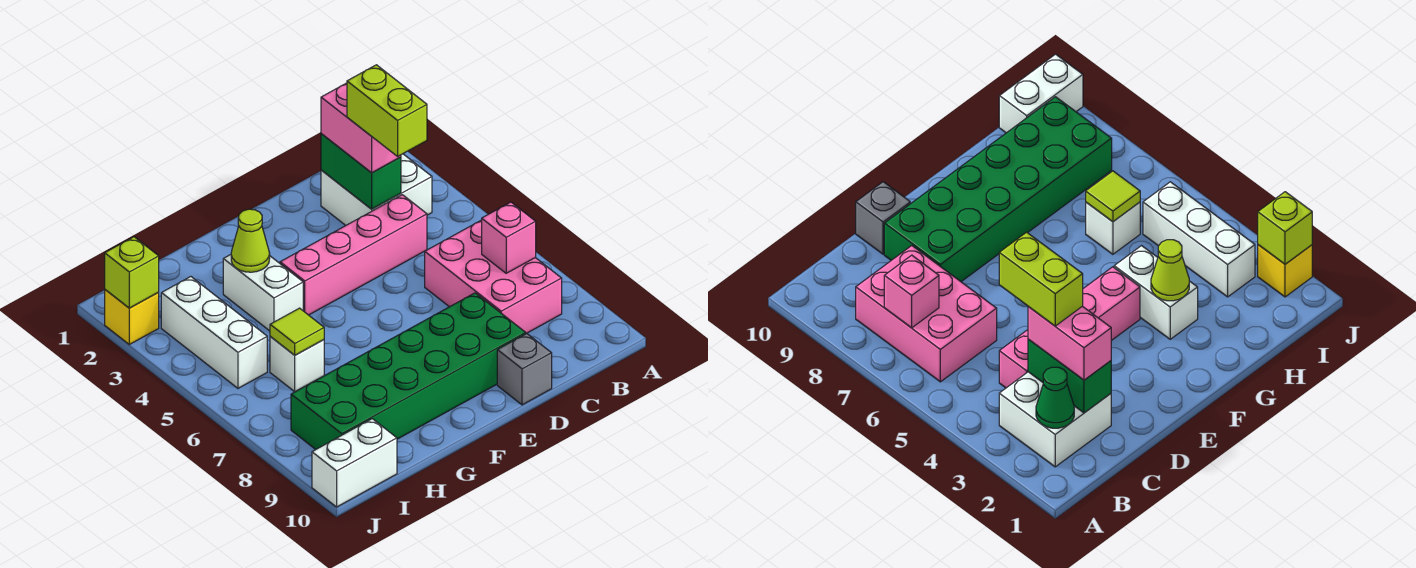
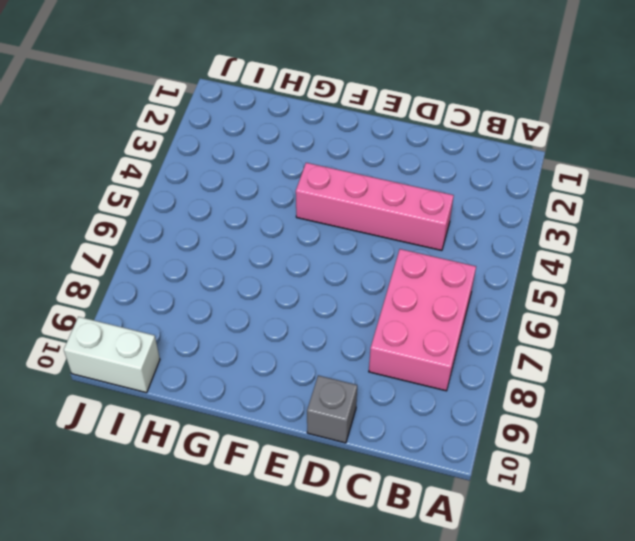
none -> white brick B2:C3 level 1
none -> green brick D8:I9 level 1
none -> white brick G3:G4 level 1

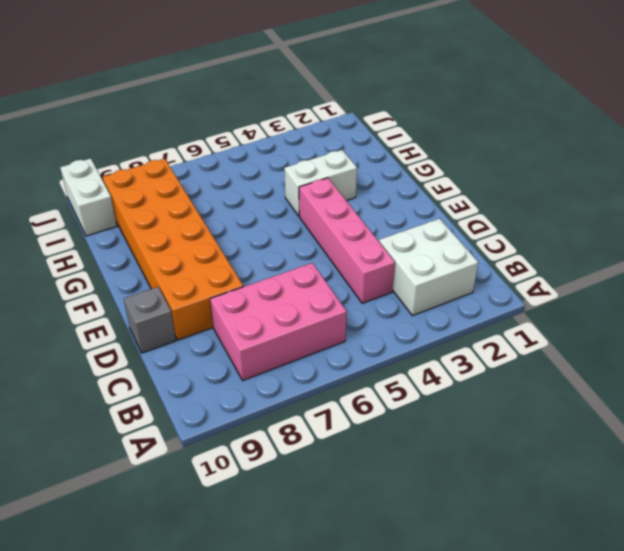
orange brick D8:I9 level 1 -> green brick D8:I9 level 1
none -> white brick H6 level 1
none -> white brick I3:I5 level 1
none -> yellow brick J2 level 1

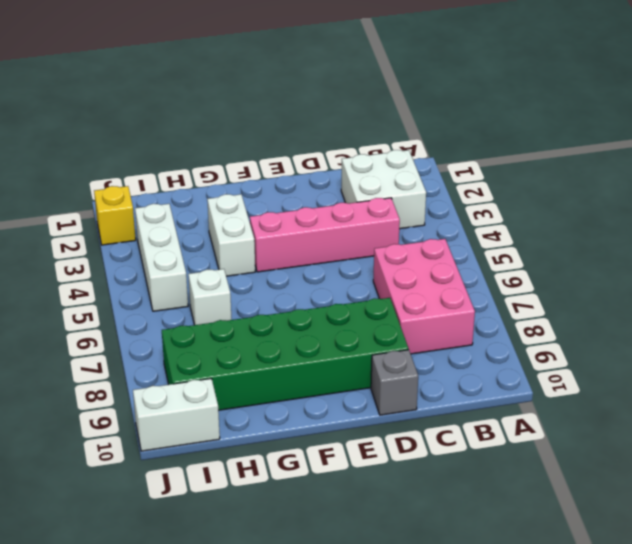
none -> green cone B2 level 2
none -> pink brick B7 level 2
none -> green brick C2:C3 level 2

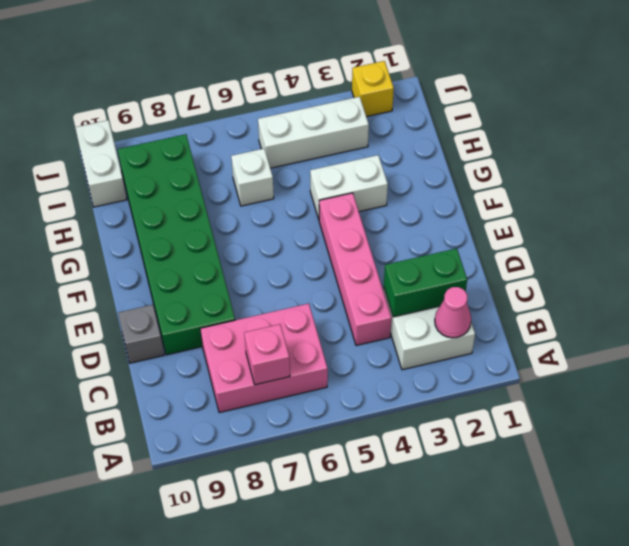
pink cone B2 level 2 -> green cone B2 level 2
none -> lime cone G3 level 2
none -> lime tile H6 level 2
none -> lime brick J2 level 2

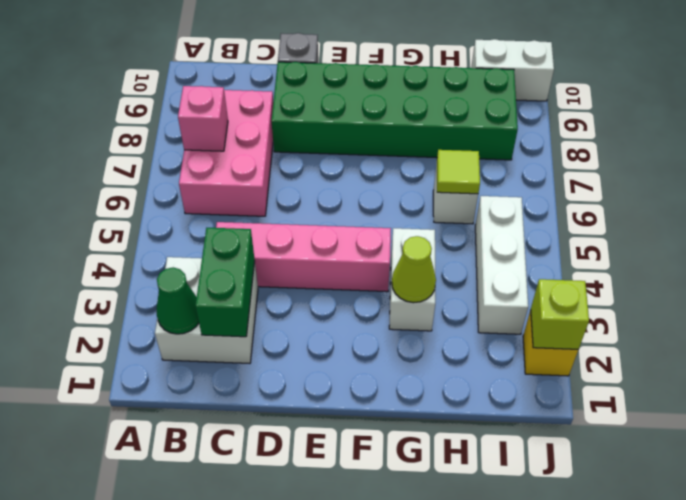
none -> pink brick C2:C3 level 3
none -> lime brick C3:C4 level 4

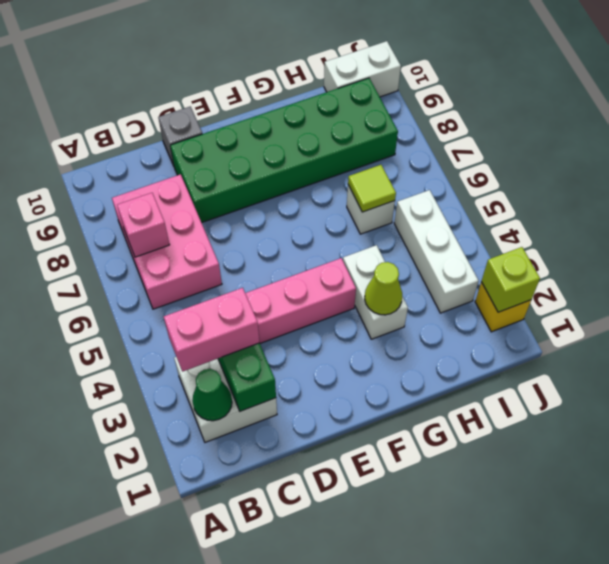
pink brick B3:C3 level 3 -> pink brick C2:C3 level 3
none -> lime brick C3:C4 level 4

